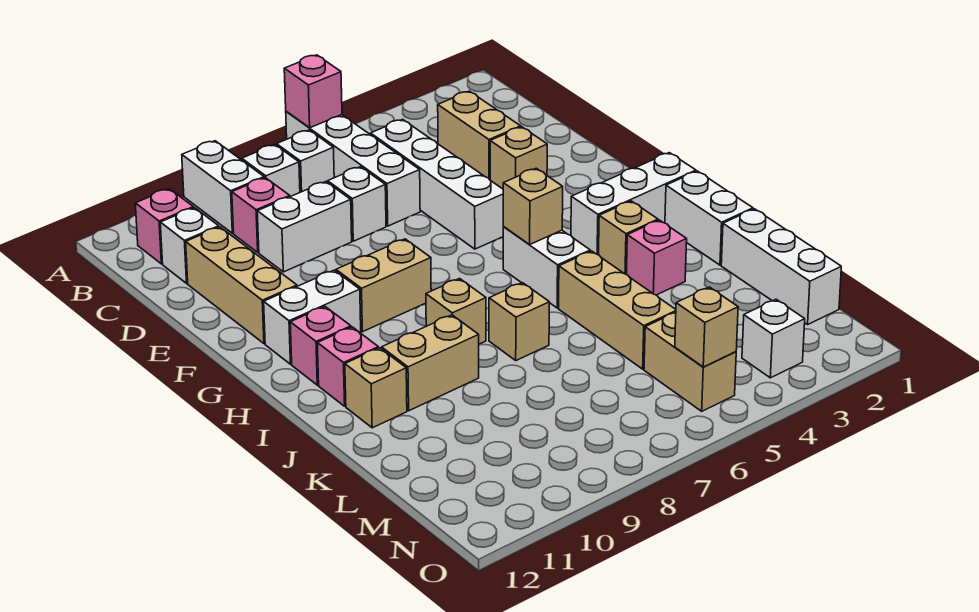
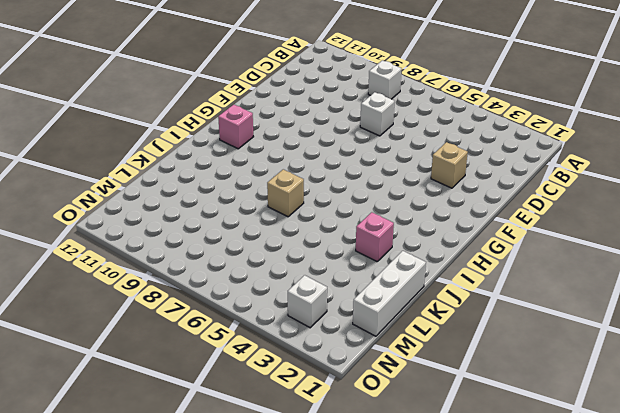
none -> white brick A6:D6 level 1
none -> white brick A9:B9 level 1
none -> white brick B7 level 1
none -> pink brick B11 level 1

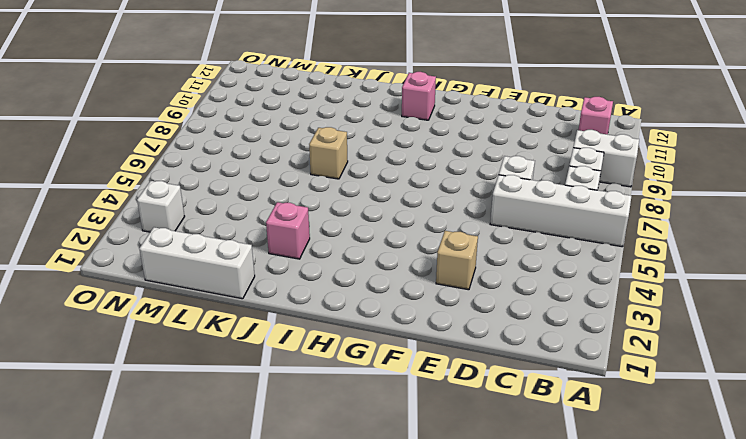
none -> tan brick C3:D3 level 1
none -> white brick C5:F5 level 1
none -> pink brick C9 level 1
none -> white brick C11 level 1

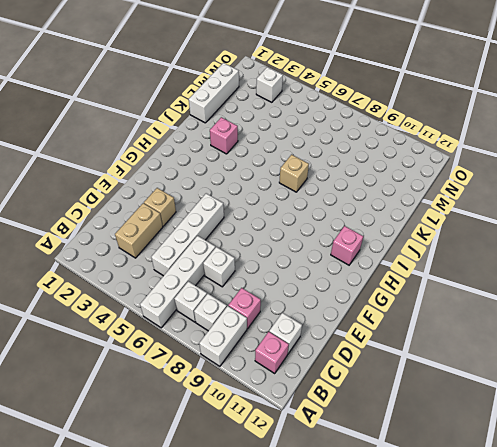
none -> white brick D8:D9 level 1
none -> tan brick D11:F11 level 1
none -> tan brick G8:G9 level 1
none -> white brick G10:G11 level 1

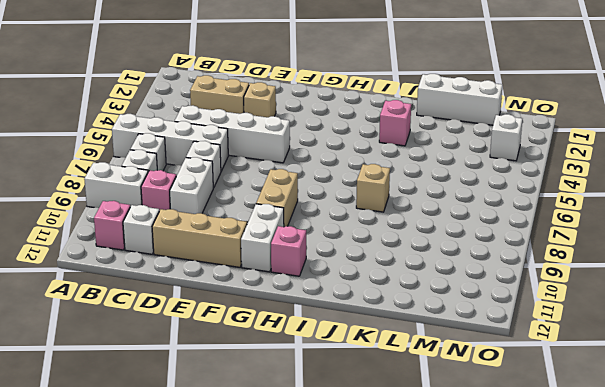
none -> white brick H1:H3 level 1
none -> white brick H5:I5 level 1
none -> white brick I1:J1 level 1
none -> tan brick I3 level 1

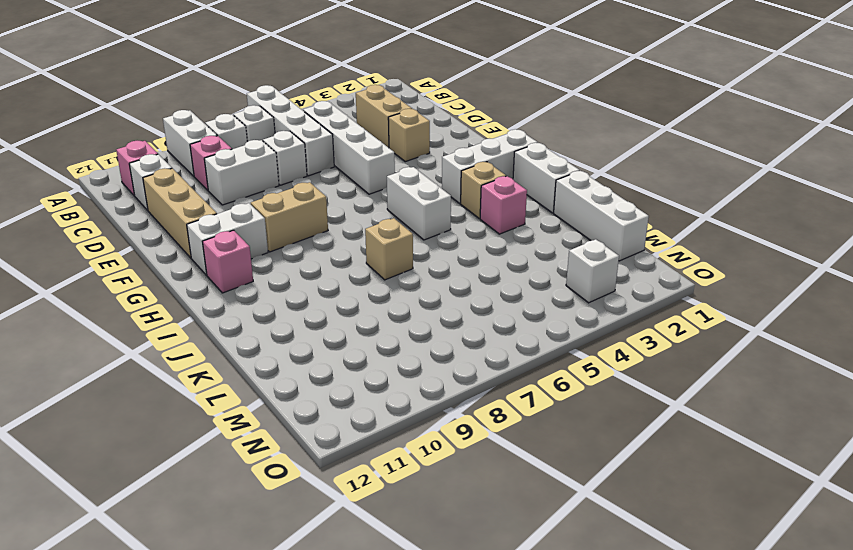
none -> tan brick I8 level 1
none -> pink brick I11 level 1
none -> tan brick J5:L5 level 1
none -> tan brick J9:J10 level 1

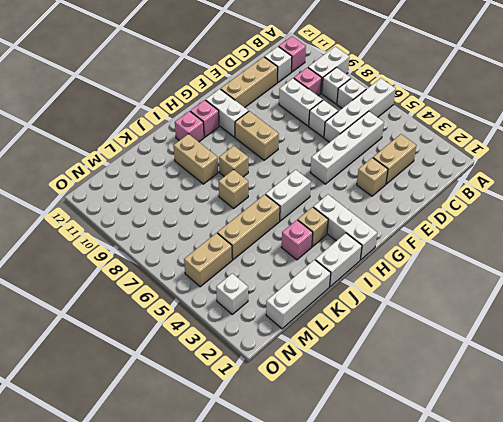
none -> tan brick J11 level 1
none -> pink brick A6 level 2
none -> tan brick H5 level 2
none -> tan brick N5 level 2

